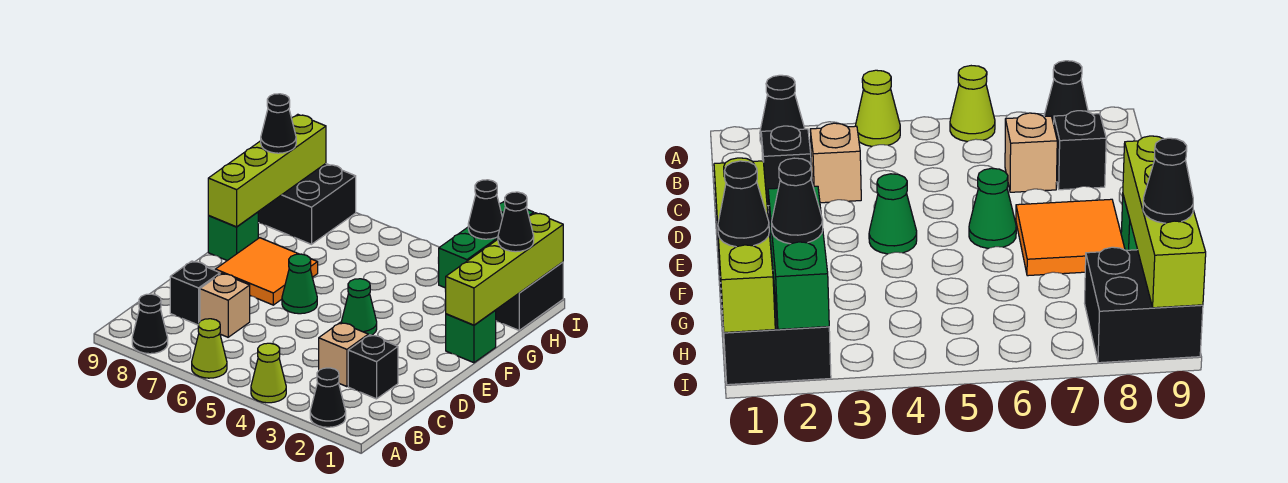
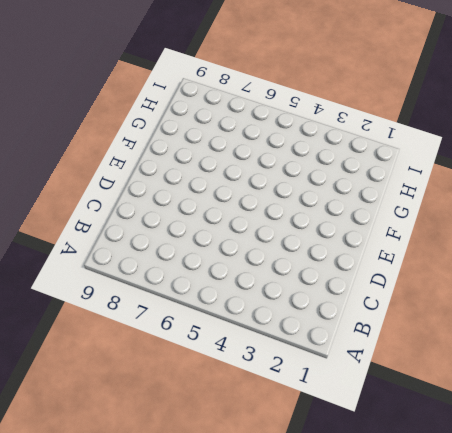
none -> black cone A2 level 1
none -> lime cone A4 level 1
none -> lime cone A6 level 1

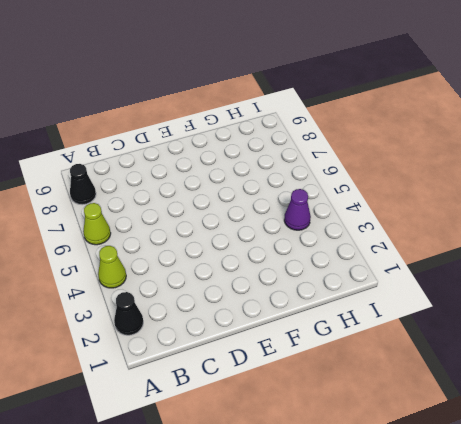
purple cone H4 level 1 -> none
none -> black brick C2 level 1
none -> tan brick C3 level 1
none -> tan brick C7 level 1

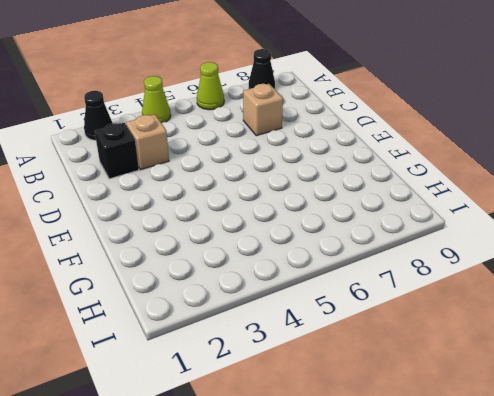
none -> black brick C8 level 1
none -> green cone E4 level 1
none -> green cone E6 level 1

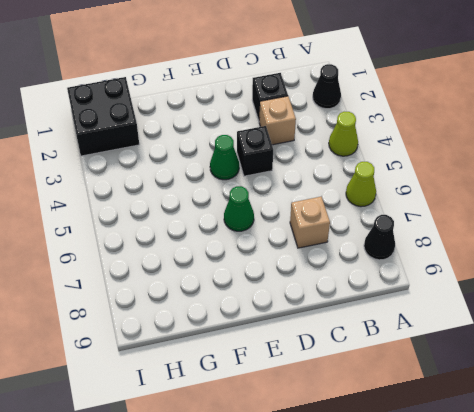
black brick D4 level 1 -> black brick C8 level 1
none -> orange tile E7:F8 level 1
none -> green brick F1 level 1
none -> green brick F9 level 1

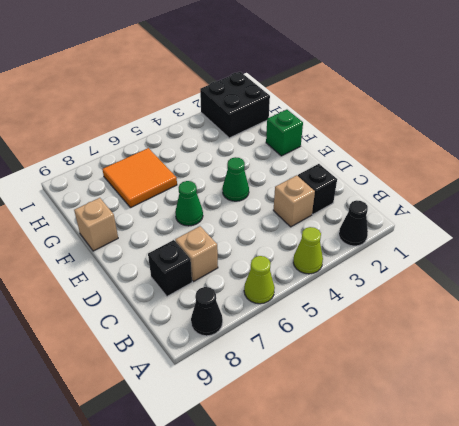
tan brick F9 level 1 -> green brick F9 level 1
orange tile G6:H7 level 1 -> orange tile E7:F8 level 1
none -> black brick H8:I9 level 1
none -> lime brick F1:I1 level 2
none -> lime brick F9:I9 level 2

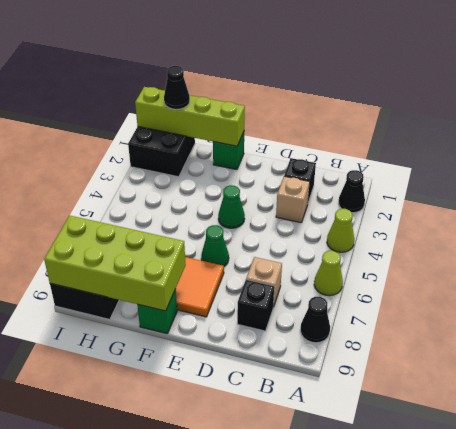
lime brick F8:I9 level 2 -> lime brick F9:I9 level 2
none -> green brick G2:I2 level 2
none -> black cone H2 level 3
none -> black cone H9 level 3

